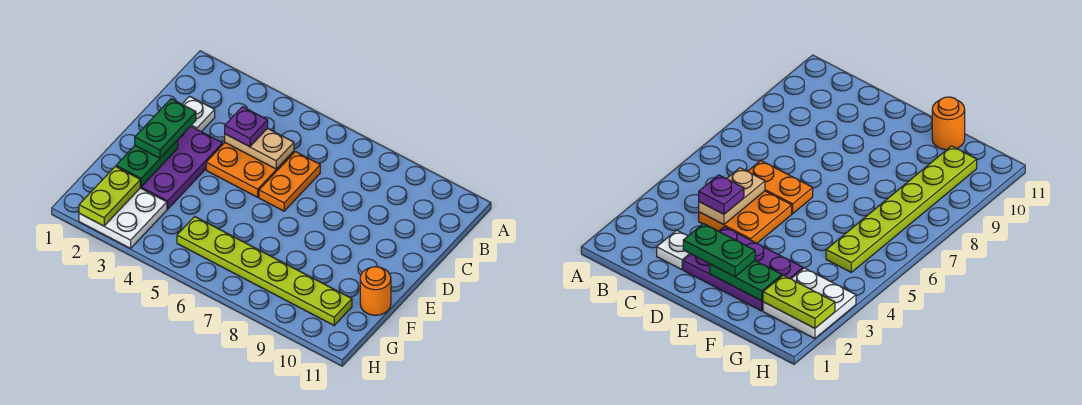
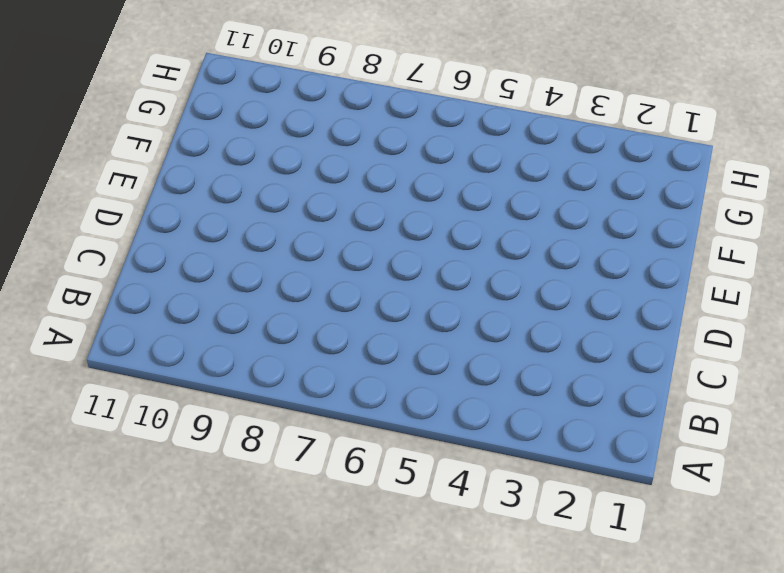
none -> white plate C2 level 1
none -> orange plate C4:D5 level 1
none -> orange plate C6:D6 level 1

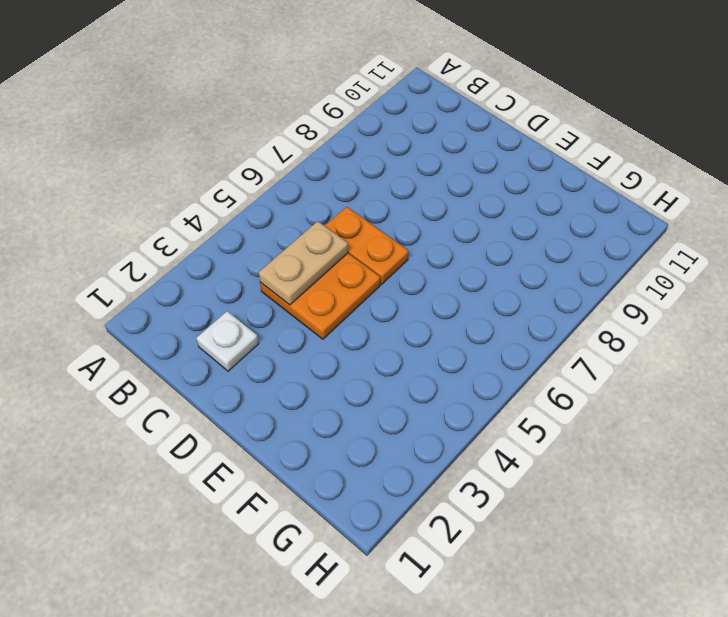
none -> purple plate D2:F3 level 1
none -> orange round brick F11 level 1
none -> white plate G2:H3 level 1

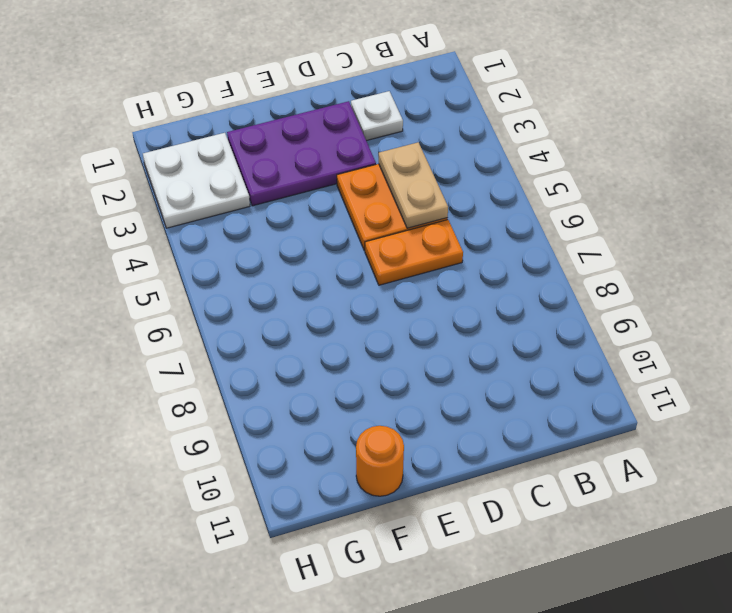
none -> lime plate G5:G10 level 1
none -> green plate E2:F2 level 2
none -> lime plate G2:H2 level 2

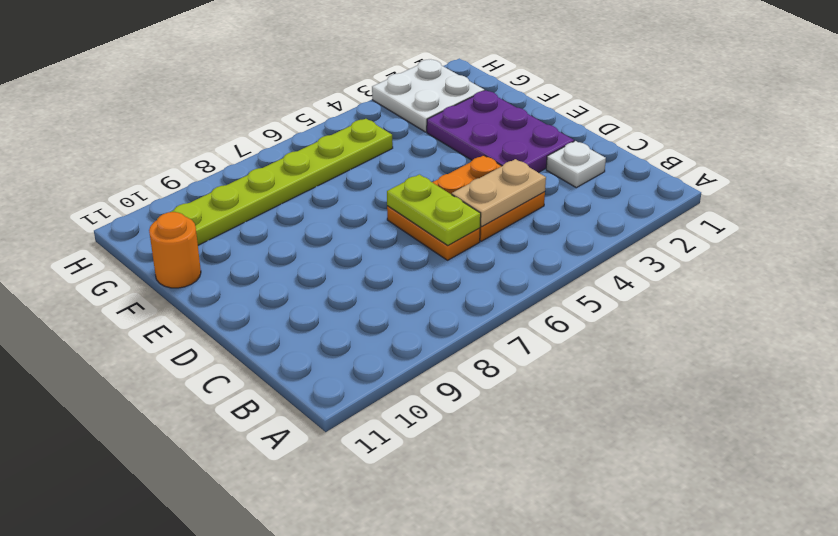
lime plate C6:D6 level 2 -> lime plate G2:H2 level 2
none -> green plate E2:F2 level 2
none -> purple plate C4 level 3
none -> green plate D2:E2 level 3

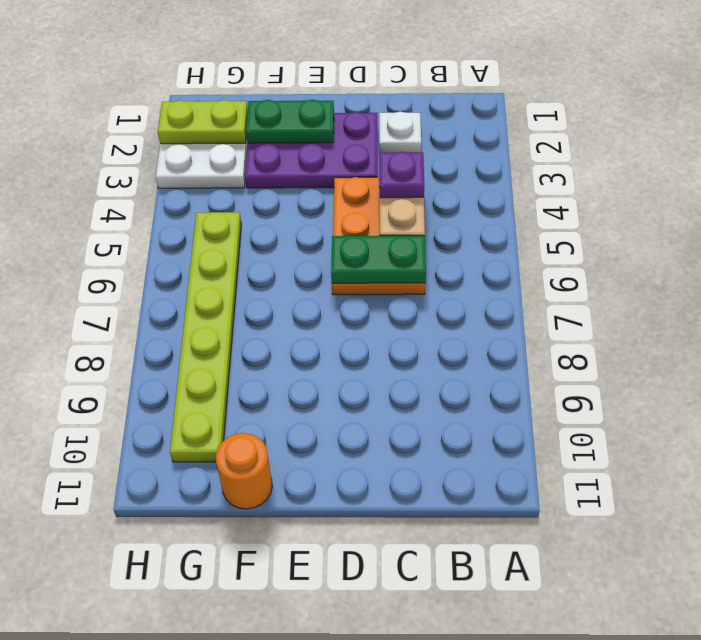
green plate C6:D6 level 2 -> green plate D2:E2 level 3

